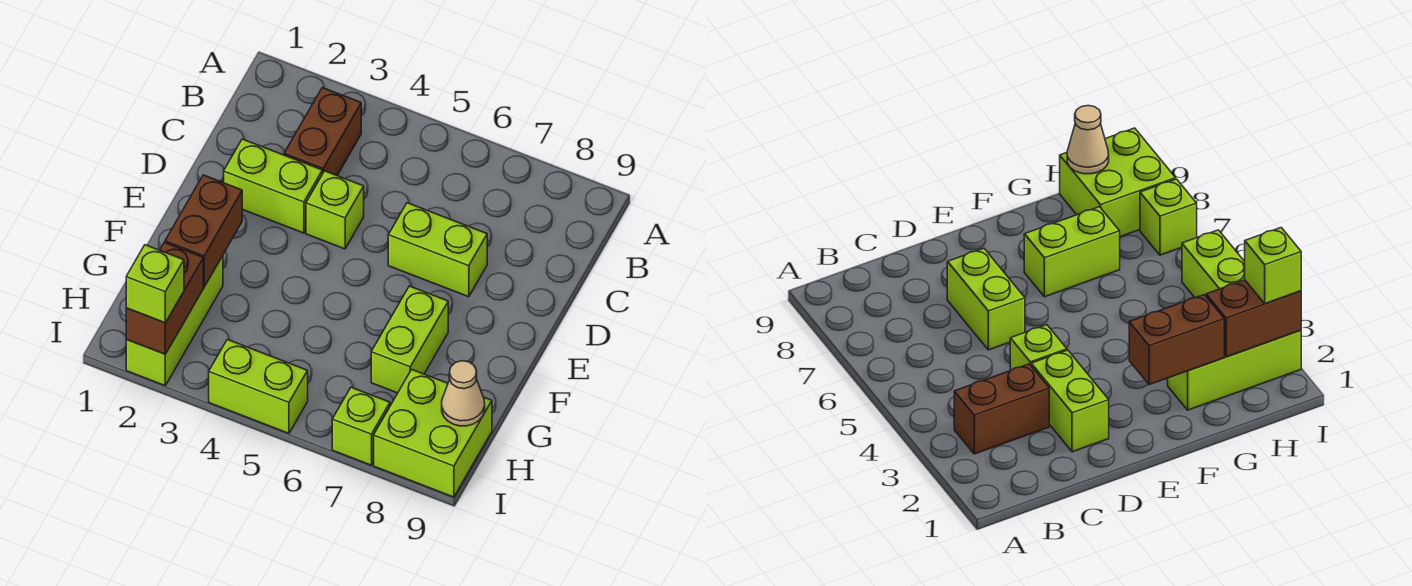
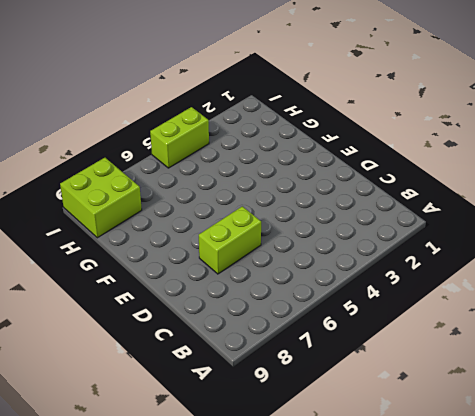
none -> brown brick B3:C3 level 1
none -> lime brick D2:D3 level 1
none -> lime brick D4 level 1

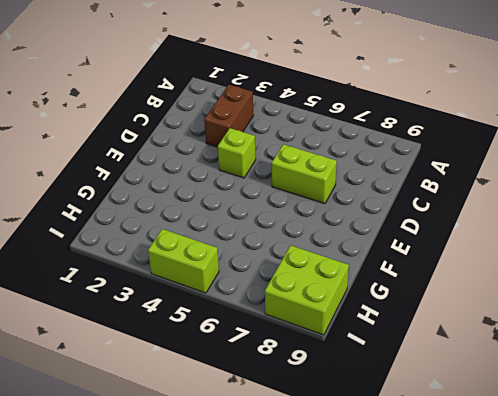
none -> lime brick D2:D3 level 1
none -> lime brick F7:G7 level 1
none -> lime brick G2:I2 level 1

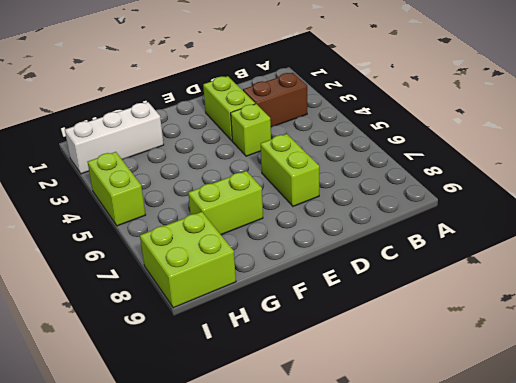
white brick G2:I2 level 1 -> lime brick G2:I2 level 1
none -> lime brick I7 level 1
none -> brown brick F2:G2 level 2
none -> brown brick H2:I2 level 2

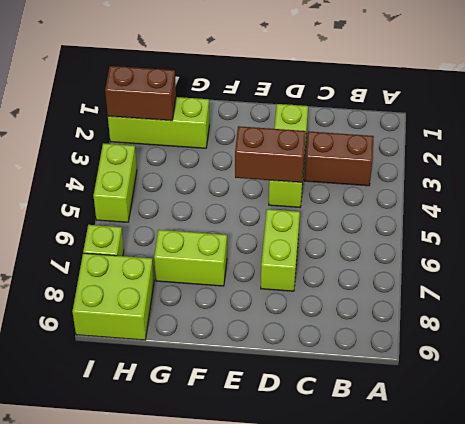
brown brick D4:E4 level 2 -> brown brick F2:G2 level 2
none -> tan cone H9 level 2
none -> lime brick I2 level 3

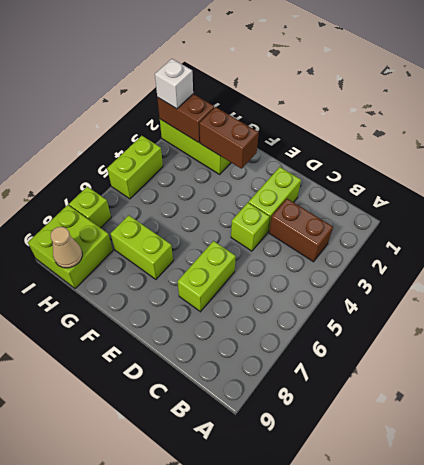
white brick I2 level 3 -> lime brick I2 level 3

